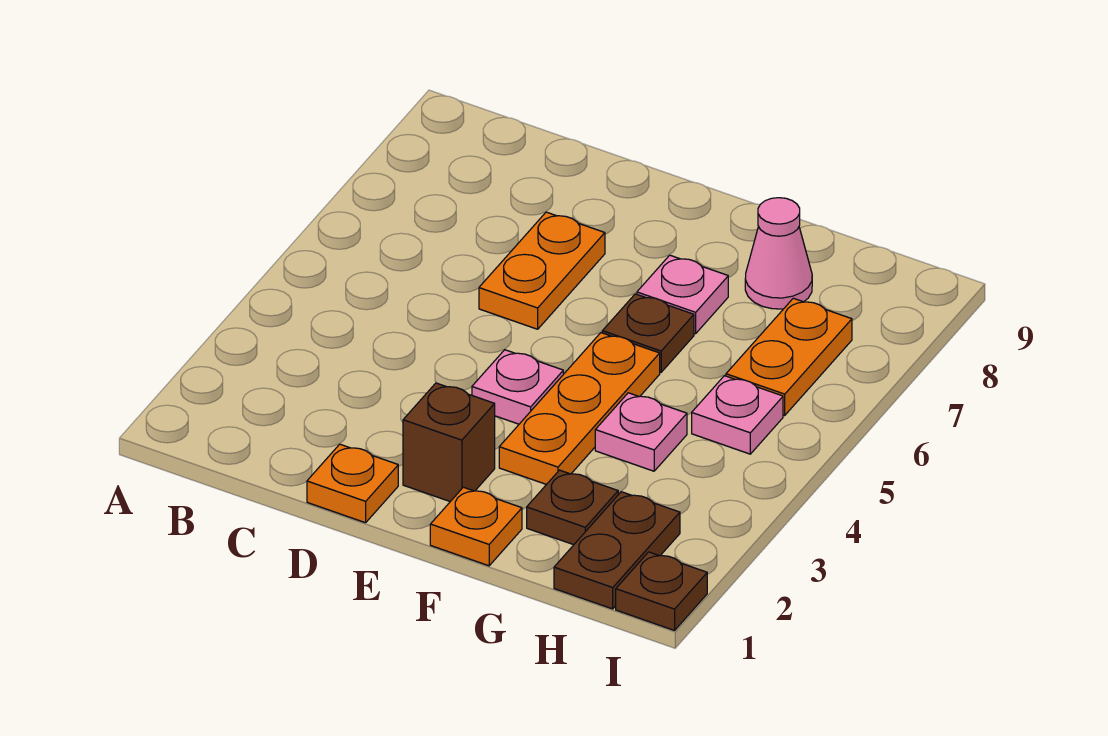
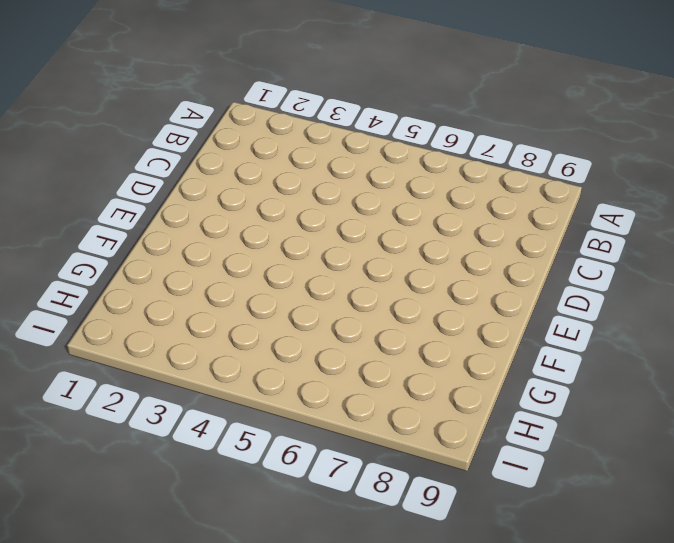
none -> orange plate D1 level 1
none -> orange plate D6:D7 level 1
none -> brown brick E2 level 1

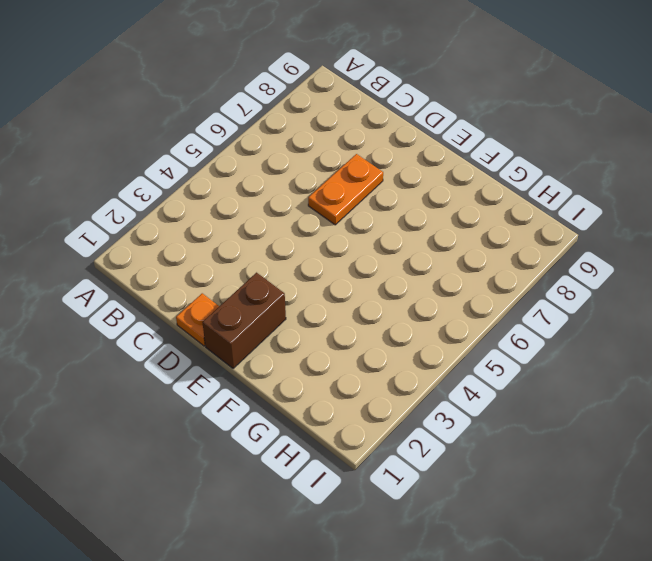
brown brick E1:E2 level 1 -> brown brick E2 level 1
none -> pink plate E4 level 1
none -> orange plate F1 level 1
none -> orange plate F3:F5 level 1

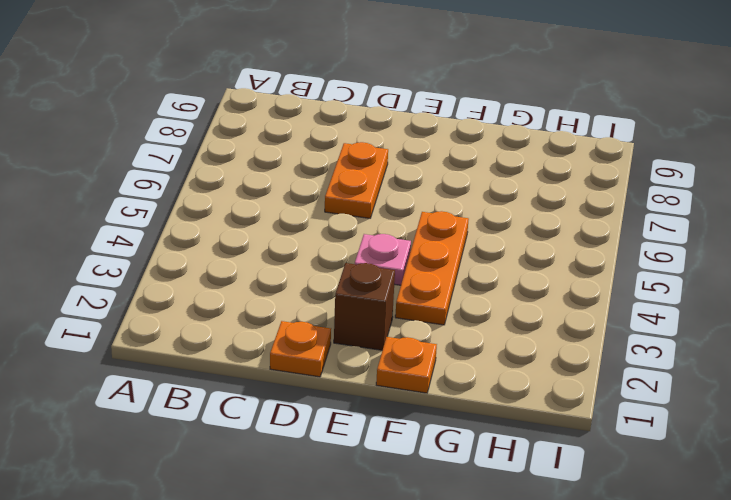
none -> brown plate F6 level 1
none -> pink plate F7 level 1
none -> brown plate G2 level 1

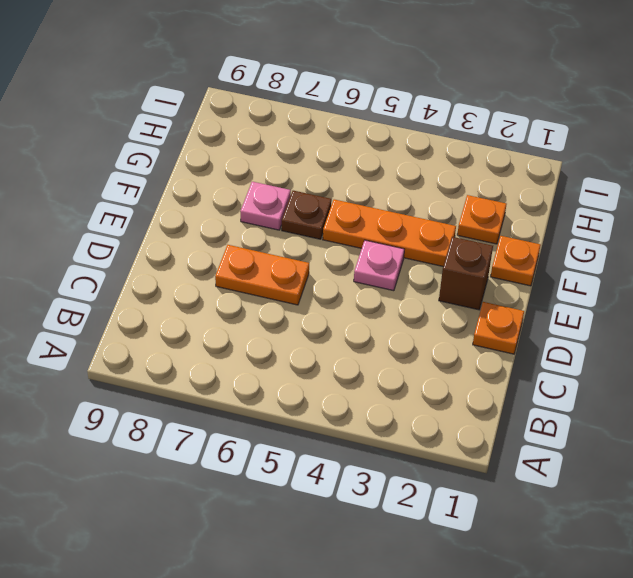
orange plate G2 level 1 -> brown plate G2 level 1
none -> pink plate G4 level 1
none -> pink cone G8 level 1
none -> brown plate H1:H2 level 1

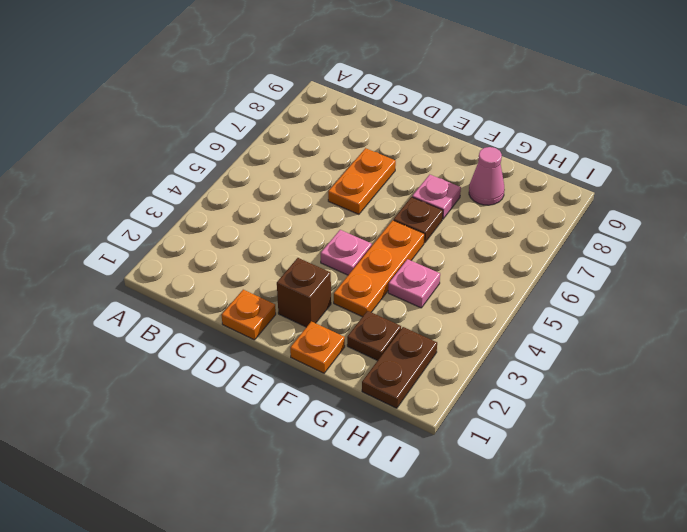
none -> pink plate H5 level 1
none -> orange plate H6:H7 level 1
none -> brown plate I1 level 1

